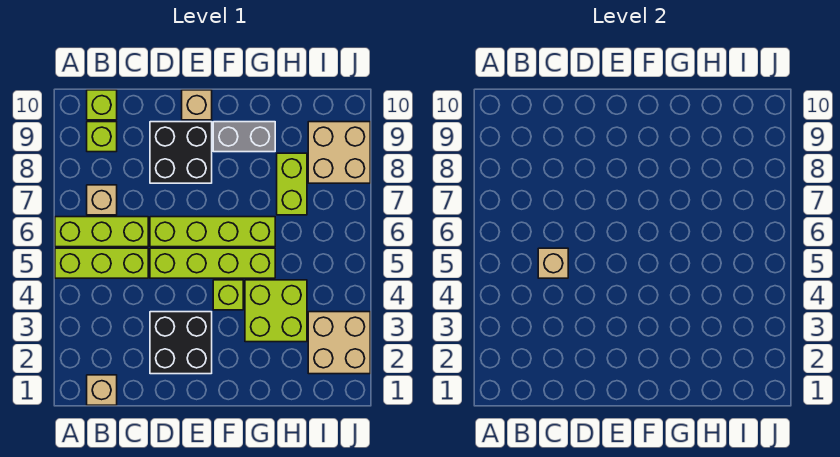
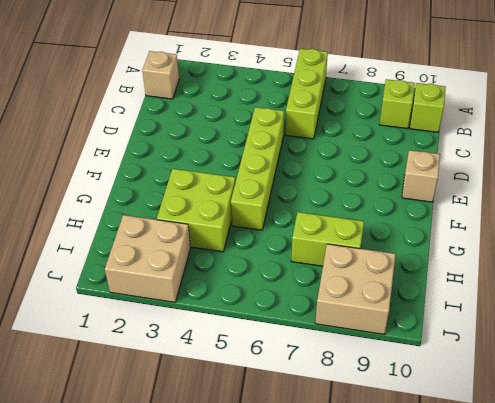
none -> lime brick A5:C5 level 1
none -> tan brick B7 level 1
none -> black brick D2:E3 level 1

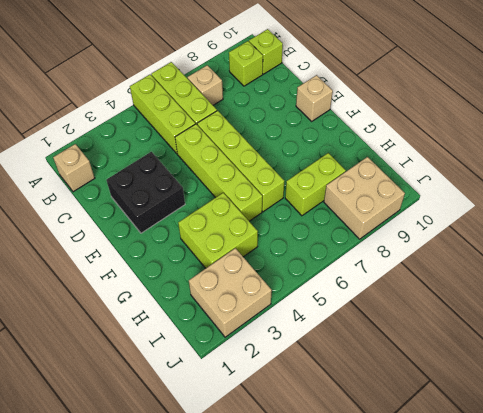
none -> black brick D8:E9 level 1
none -> lime brick F4 level 1
none -> grey brick F9:G9 level 1

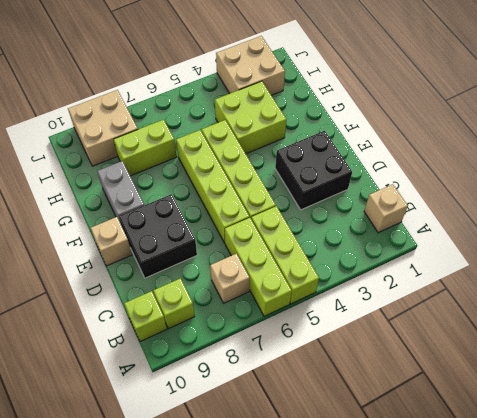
none -> lime brick F4 level 1
none -> tan brick C5 level 2

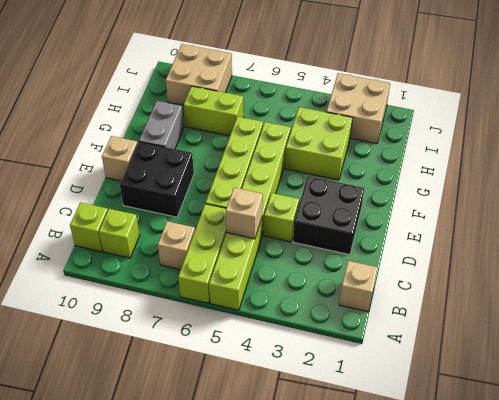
lime brick D4 level 1 -> lime brick F4 level 1

